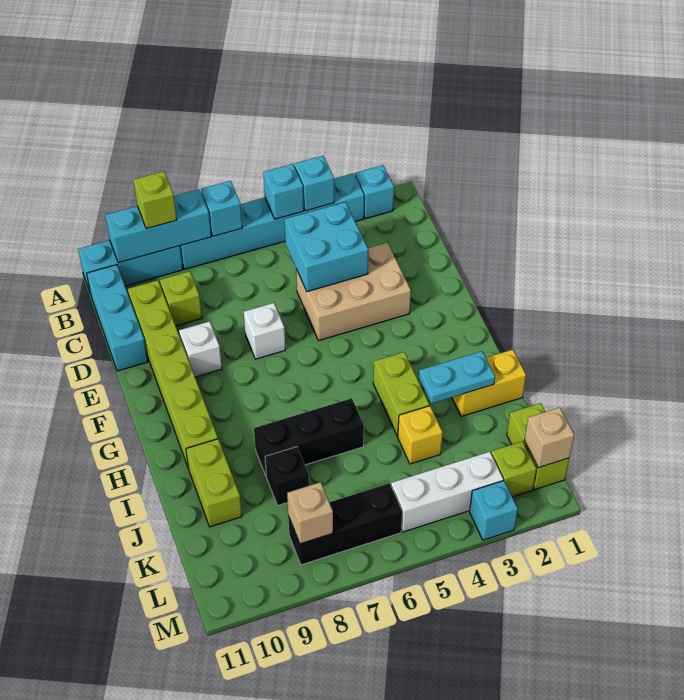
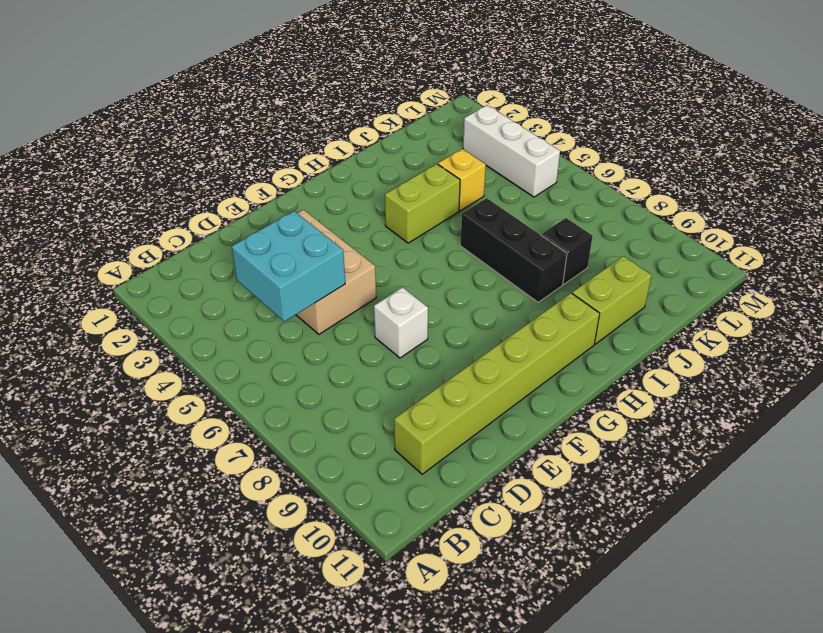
none -> cyan brick A2 level 1
none -> cyan brick A3:A8 level 1
none -> cyan brick A9:A11 level 1

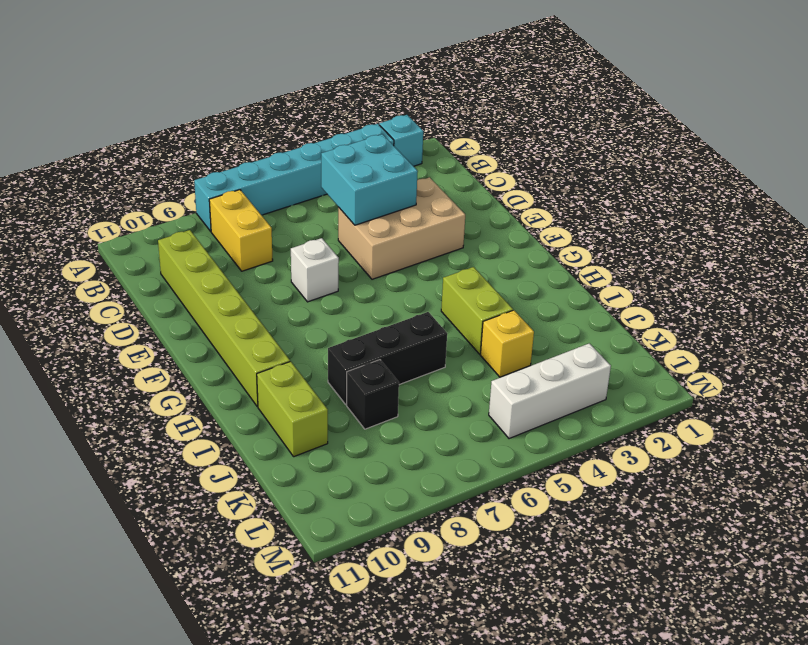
yellow brick B8:C8 level 1 -> yellow brick I1:I2 level 1
none -> cyan brick A9:A11 level 1
none -> cyan brick B11:D11 level 1
none -> lime brick C9 level 1

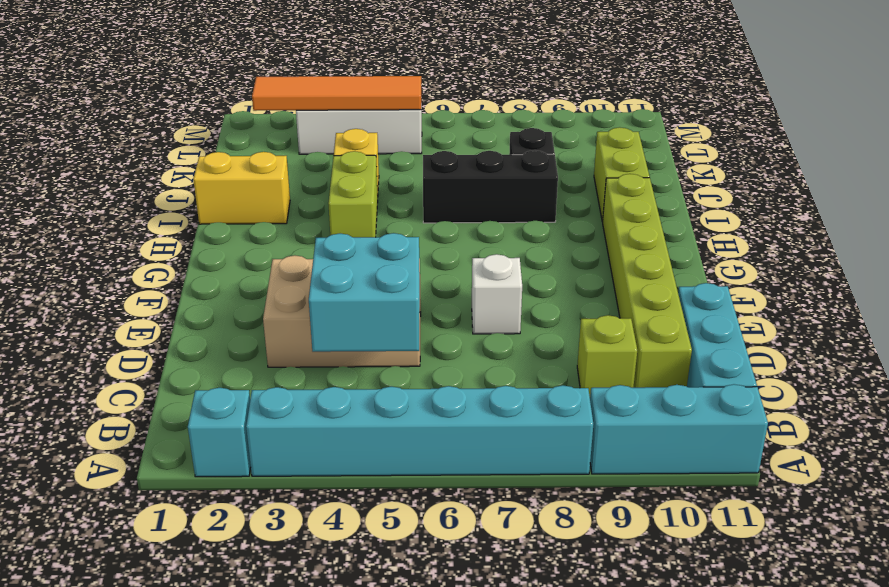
orange tile L2:L5 level 2 -> none
none -> white brick E9 level 1
none -> lime brick K1:L1 level 1
none -> lime brick L2 level 1

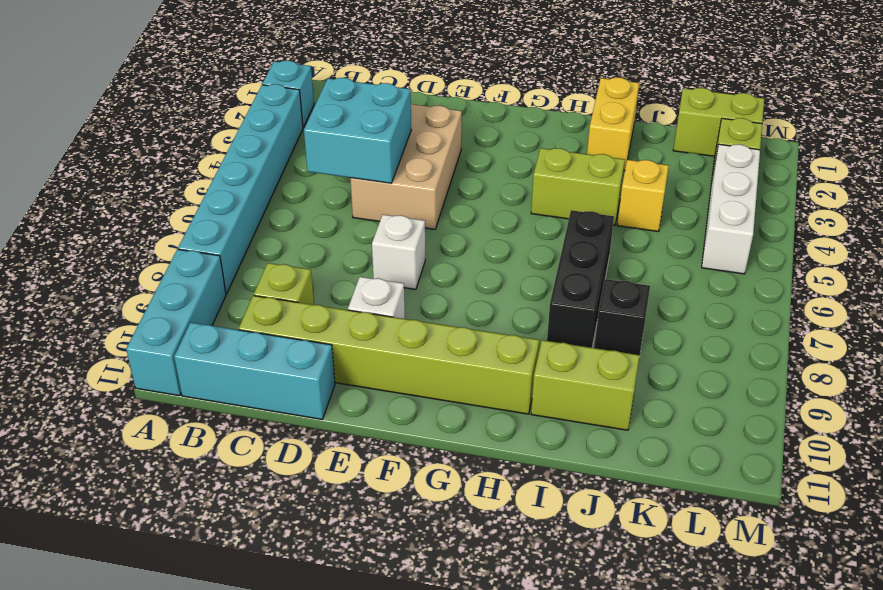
none -> black brick L6:L8 level 1
none -> cyan brick M3 level 1
none -> cyan brick A4 level 2

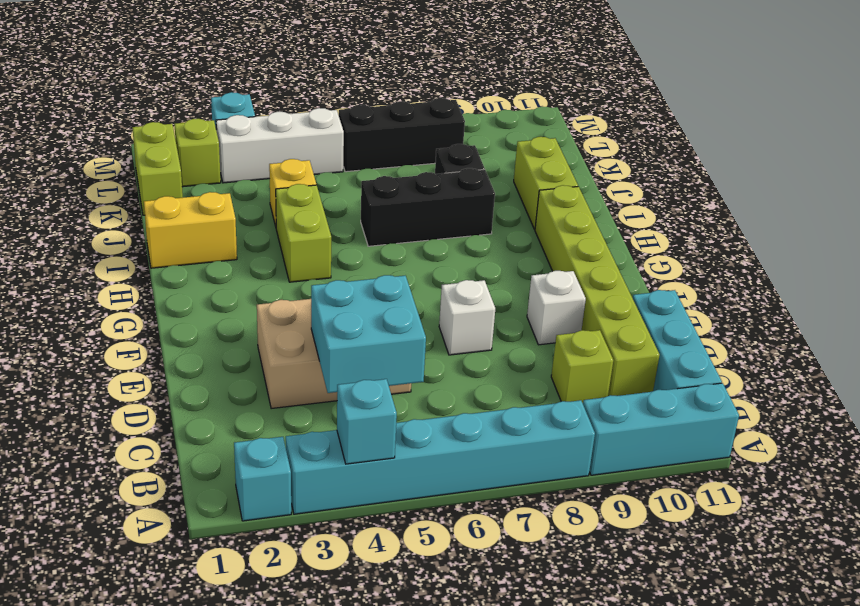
none -> cyan brick A5 level 2
none -> cyan brick A7 level 2
none -> cyan brick A8:A10 level 2

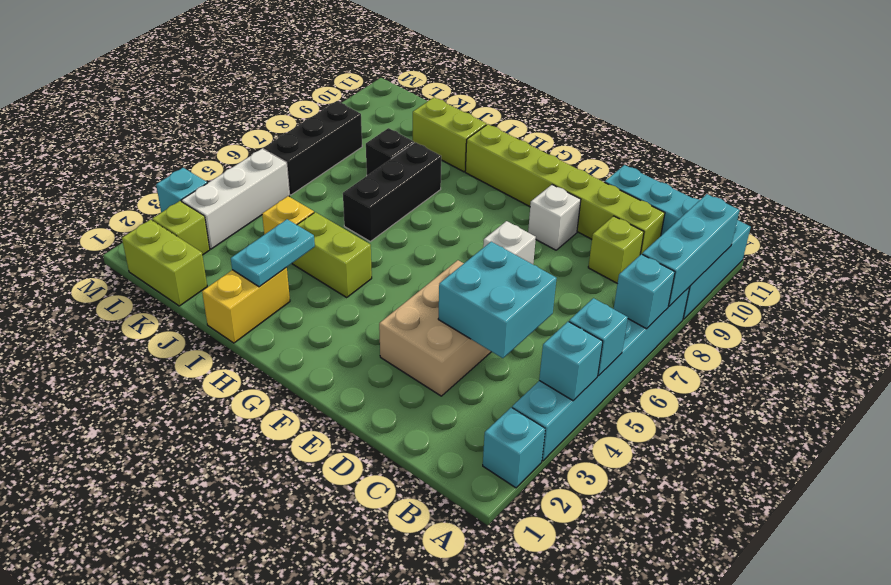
none -> tan brick L1 level 2
none -> tan brick L8 level 2
none -> lime brick A9 level 3

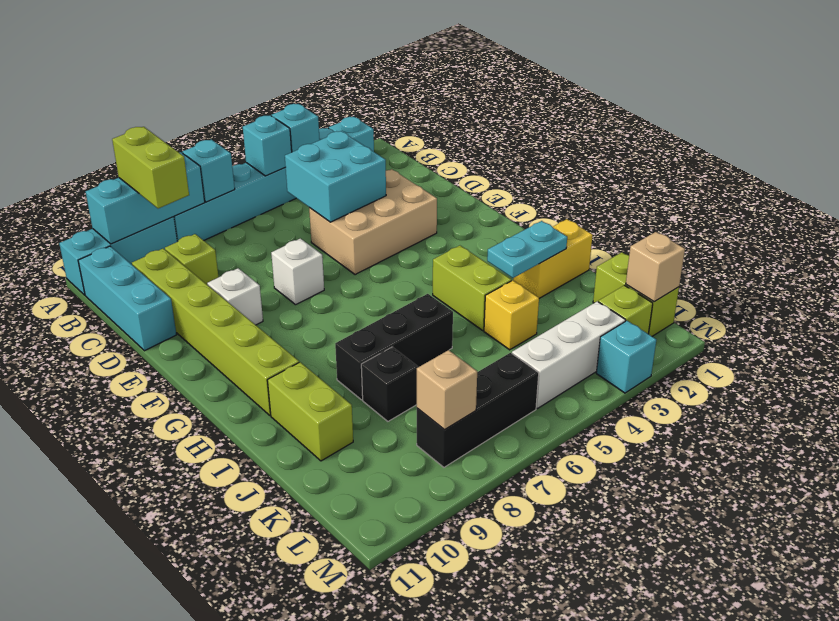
lime brick A9:B9 level 3 -> lime brick A9 level 3

